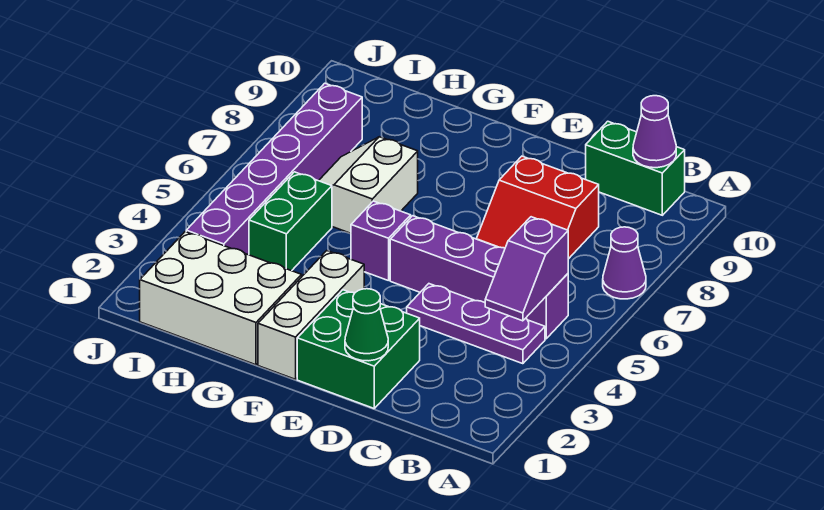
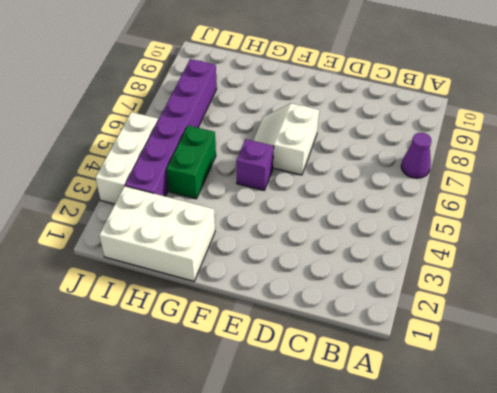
white slope E6:F7 level 1 top E -> white slope G6:H7 level 1 top G
white brick J3:J5 level 1 -> white brick F1:F3 level 1
none -> purple plate B4:D4 level 1
none -> purple brick B5:E5 level 1
none -> green brick B10:C10 level 1

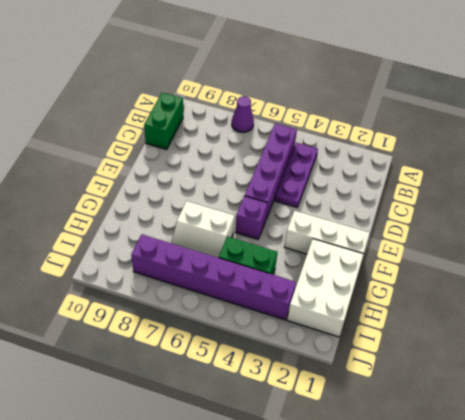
none -> red slope C7:D8 level 1 top 8
none -> green brick D1:E2 level 1
none -> purple slope B4:B5 level 2 top 5

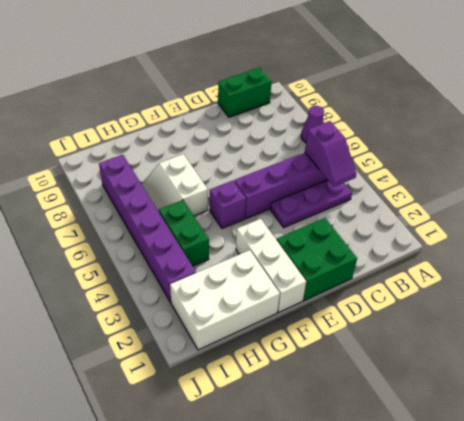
none -> red slope C7:D8 level 1 top 8
none -> purple cone B10 level 2
none -> green cone D1 level 2

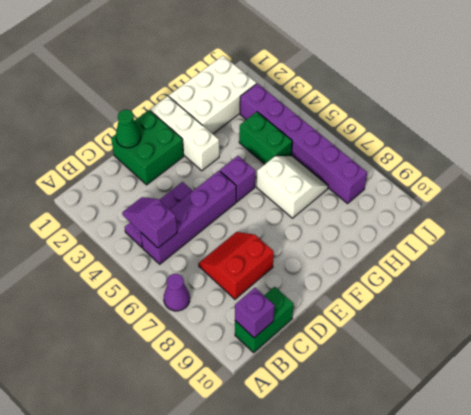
purple brick B10 level 2 -> purple cone B10 level 2

